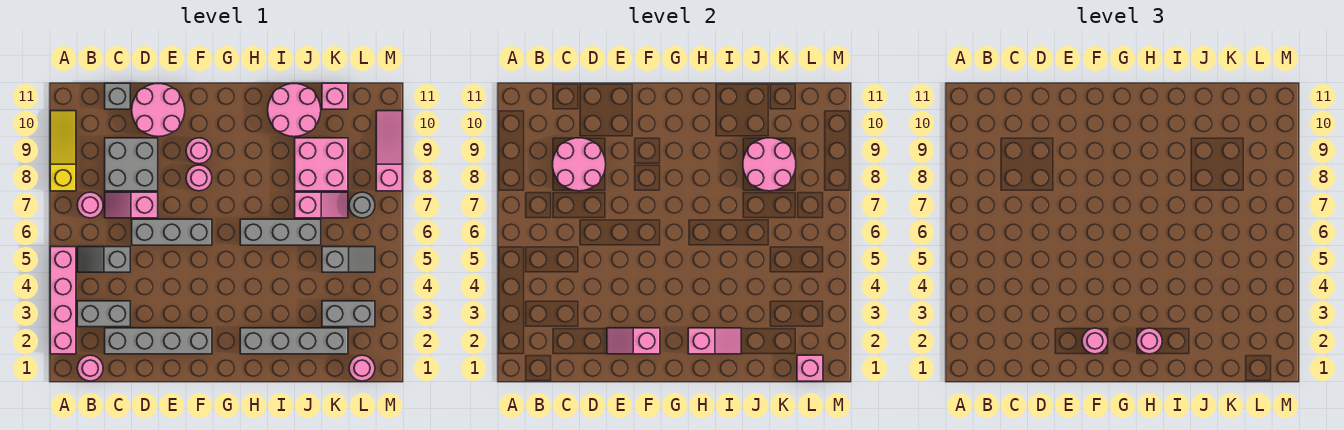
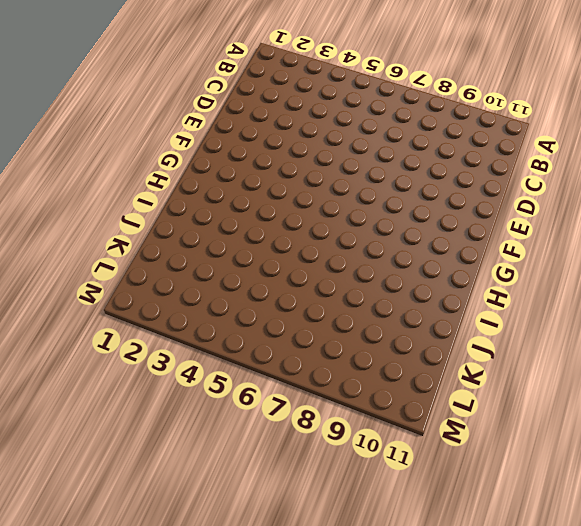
none -> pink brick A2:A5 level 1
none -> yellow slope A8:A10 level 1 top 8
none -> pink round brick B1 level 1
none -> grey brick B3:C3 level 1

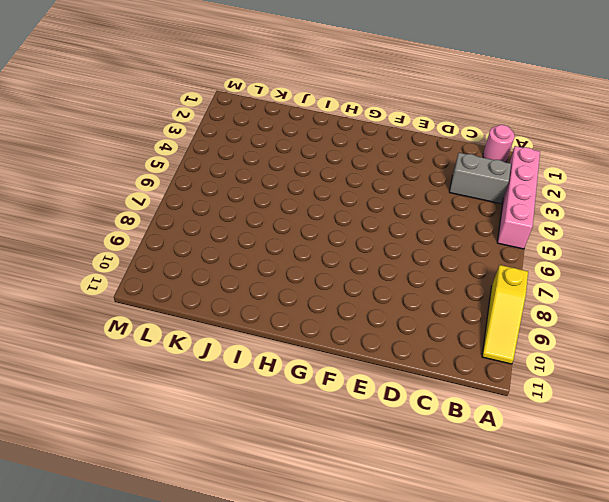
none -> grey slope B5:C5 level 1 top C
none -> pink round brick B7 level 1
none -> grey brick C2:F2 level 1
none -> pink slope C7:D7 level 1 top D

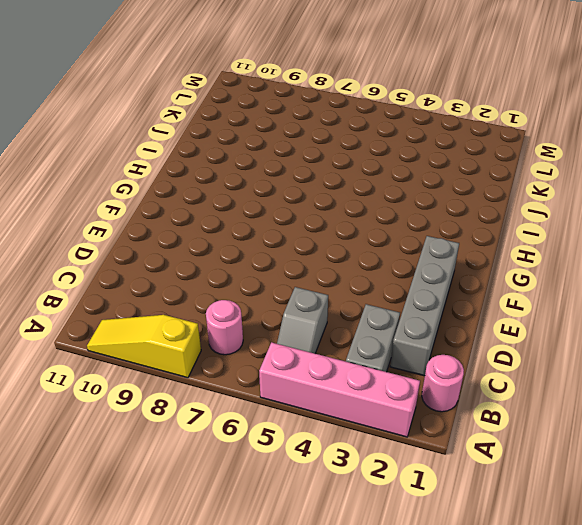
none -> pink slope C7:D7 level 1 top D
none -> grey brick C8:D9 level 1
none -> grey brick C11 level 1
none -> grey brick D6:F6 level 1

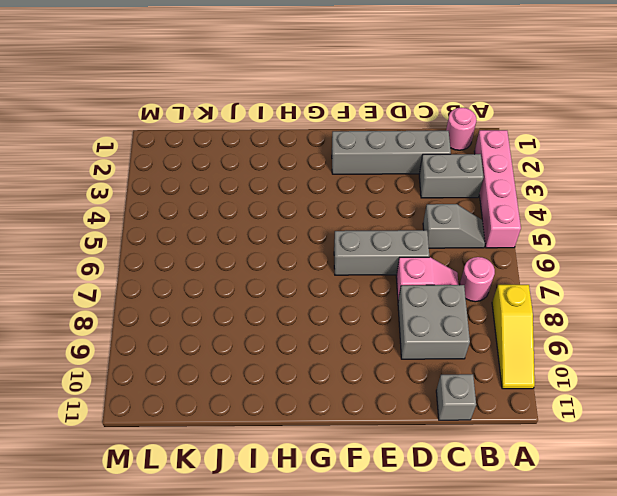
none -> pink round brick D10:E11 level 1
none -> pink round brick F8 level 1
none -> pink round brick F9 level 1
none -> grey brick H2:K2 level 1

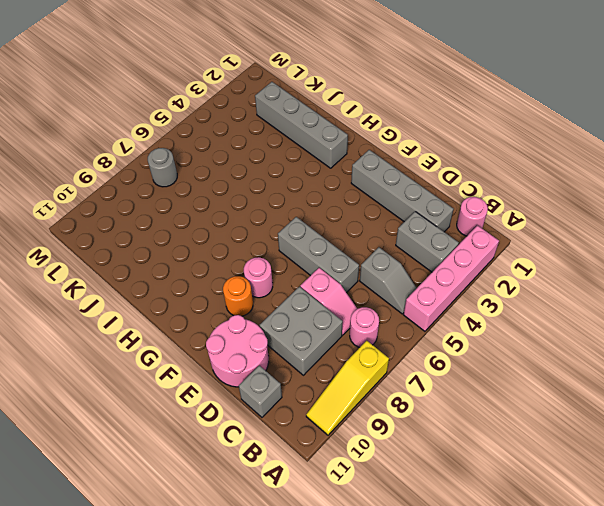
orange round brick F9 level 1 -> pink round brick F9 level 1
none -> grey brick H6:J6 level 1
none -> pink round brick I10:J11 level 1
none -> pink slope J7:K7 level 1 top J
none -> pink brick J8:K9 level 1

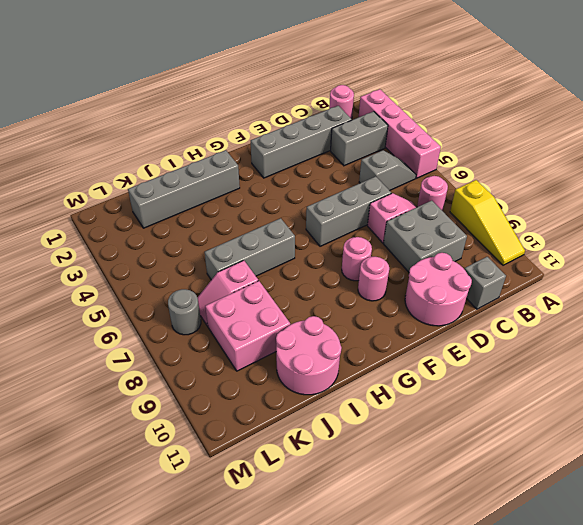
none -> grey brick K3:L3 level 1
none -> grey slope K5:L5 level 1 top K
none -> pink brick K11 level 1
none -> pink round brick L1 level 1

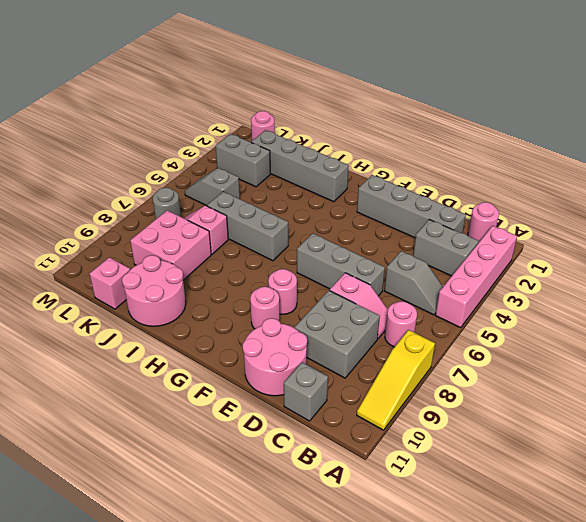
none -> pink slope M8:M10 level 1 top 8
none -> pink round brick C8:D9 level 2
none -> pink slope E2:F2 level 2 top F
none -> pink slope H2:I2 level 2 top H

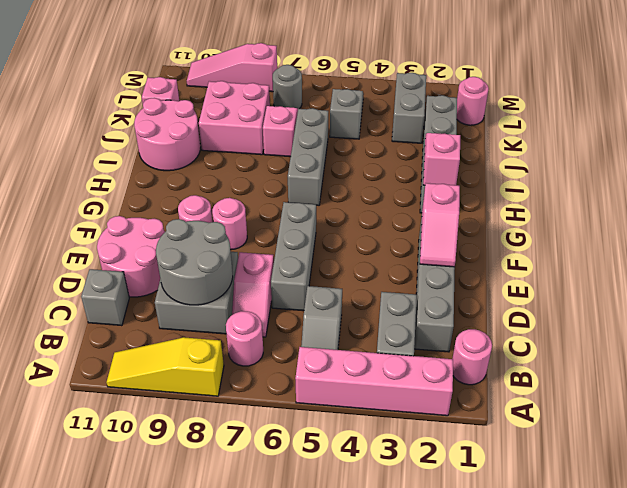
grey round brick C8:D9 level 2 -> pink round brick C8:D9 level 2
none -> pink round brick J8:K9 level 2
none -> pink brick L1 level 2
none -> pink round brick F2 level 3
none -> pink round brick H2 level 3

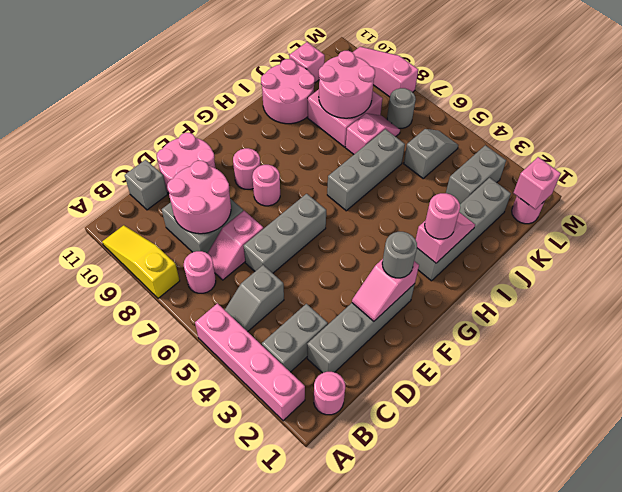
grey round brick F2 level 3 -> pink round brick F2 level 3

